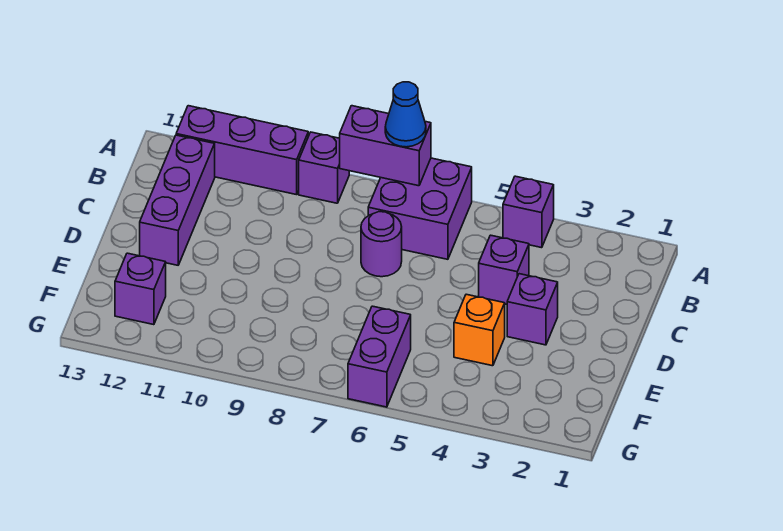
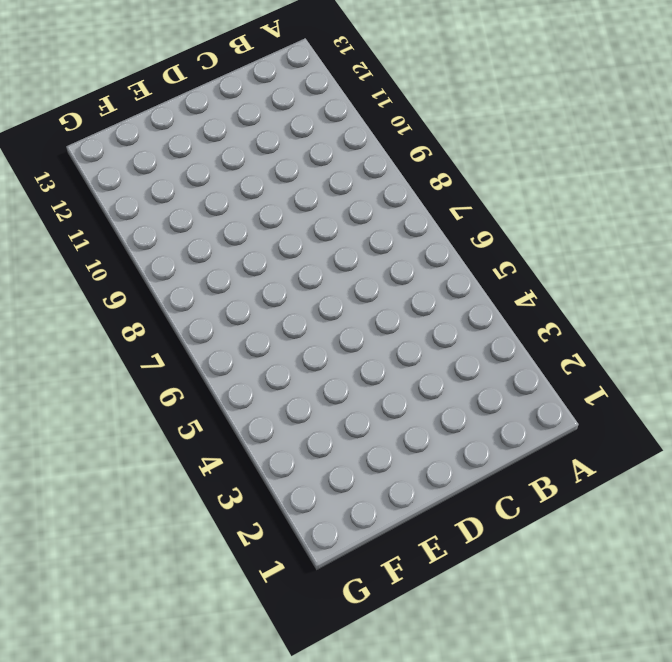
none -> purple brick A4 level 1
none -> purple brick A6:B7 level 1
none -> purple brick A9 level 1

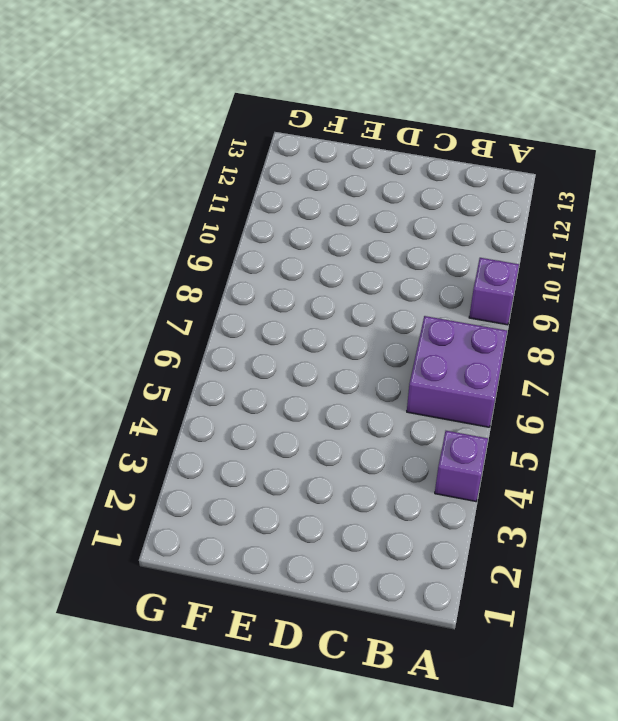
none -> purple brick A10:A12 level 1
none -> purple brick B12:D12 level 1
none -> purple brick C4 level 1

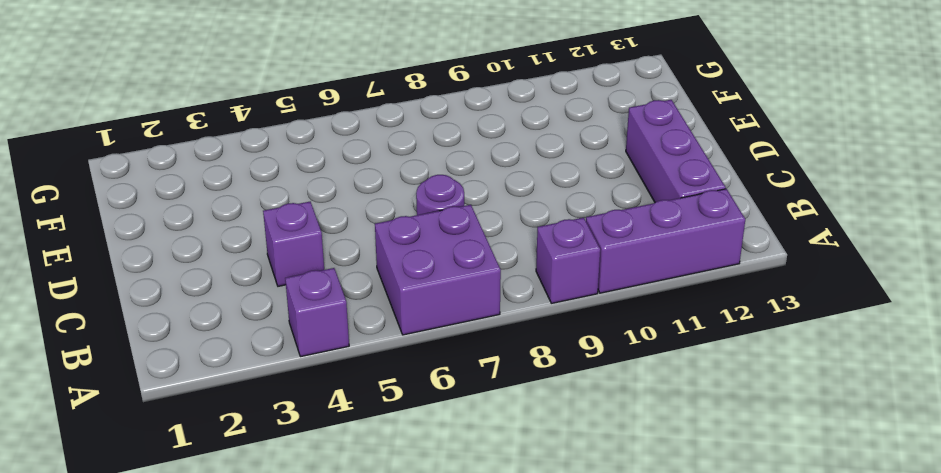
none -> purple brick D3 level 1
none -> orange brick E4 level 1
none -> purple brick F6:G6 level 1

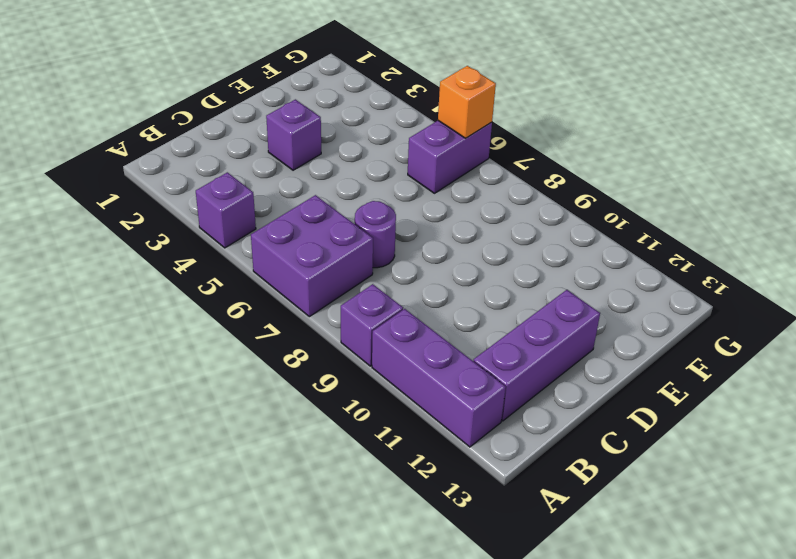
orange brick G6 level 2 -> orange brick E4 level 1
none -> purple brick C4 level 1
none -> purple brick F12 level 1
none -> purple brick A7:A8 level 2

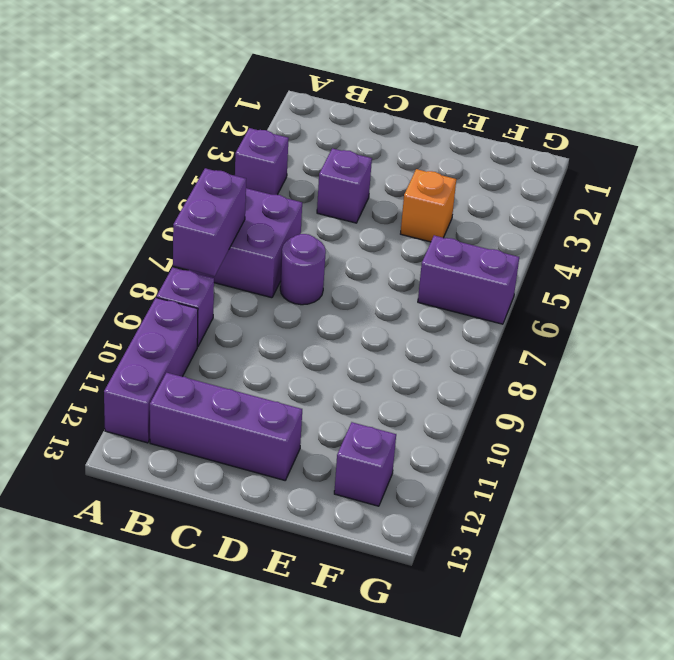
none -> purple brick D3 level 1
none -> blue cone A7 level 3

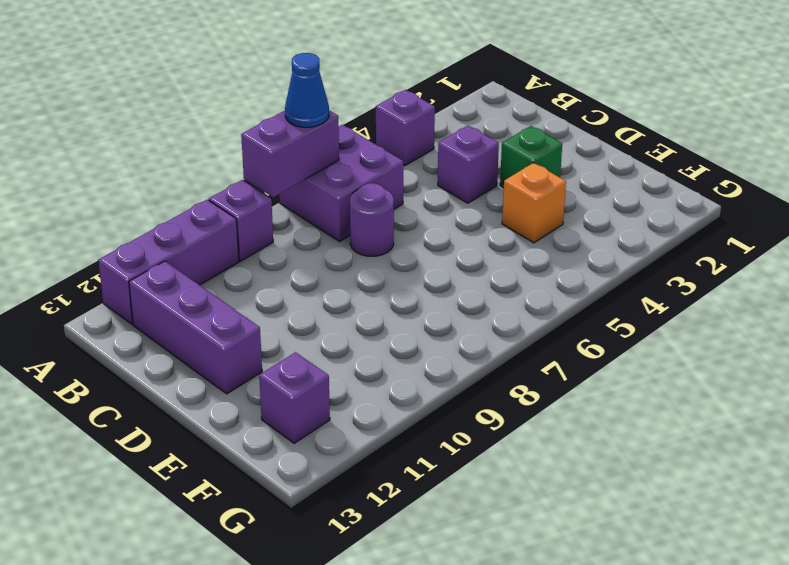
green brick D3 level 1 -> purple brick D3 level 1
none -> purple brick F6:G6 level 1

